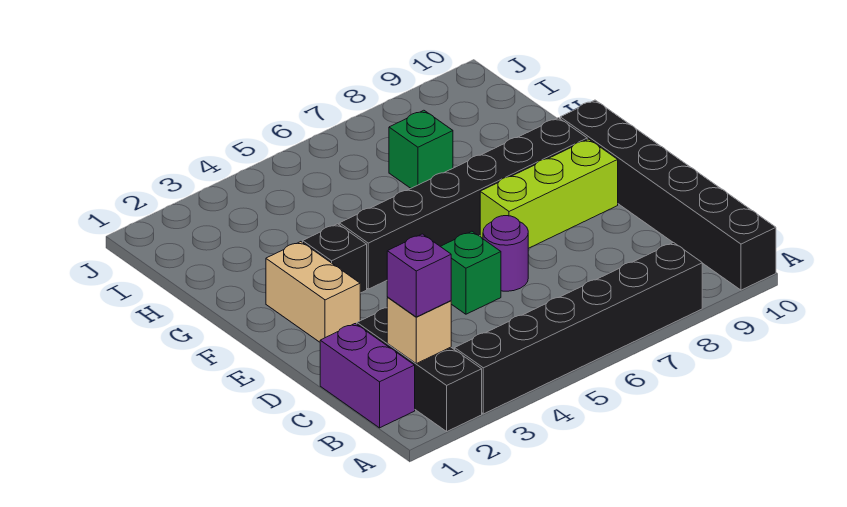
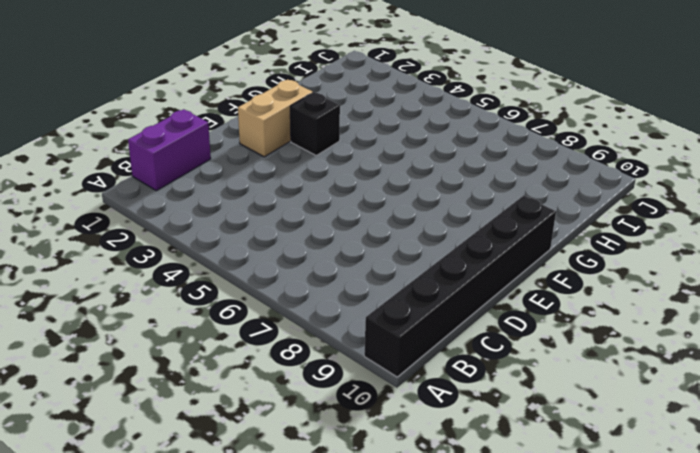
none -> black brick A2:C2 level 1
none -> black brick A3:A8 level 1
none -> green brick D5 level 1

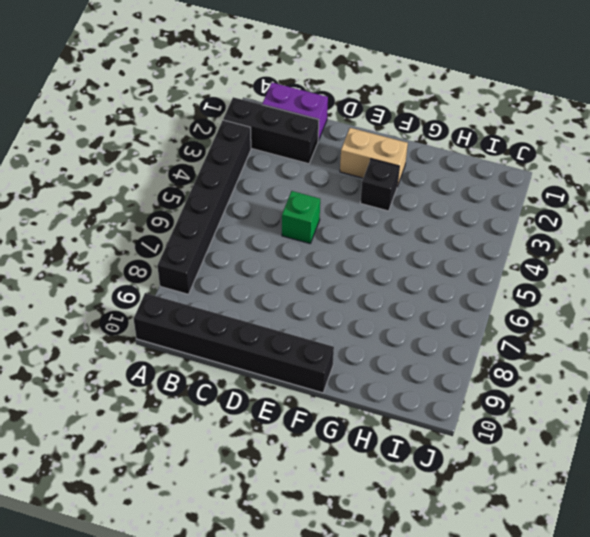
none -> purple round brick D6 level 1
none -> lime brick E7:E9 level 1
none -> black brick F4:F9 level 1

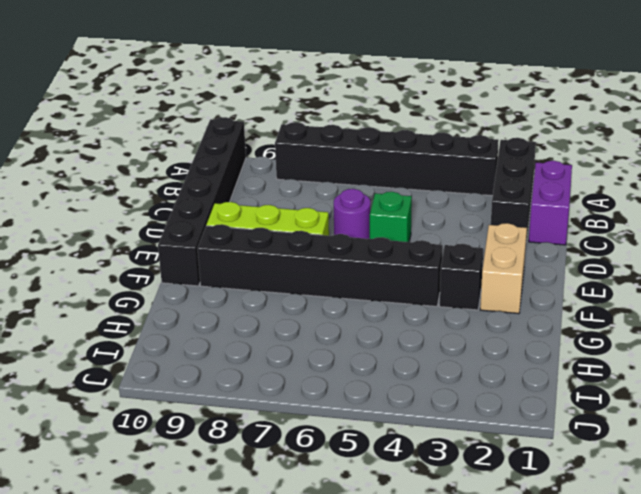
none -> green brick H7 level 1
none -> tan brick B2 level 2
none -> purple brick B2 level 3

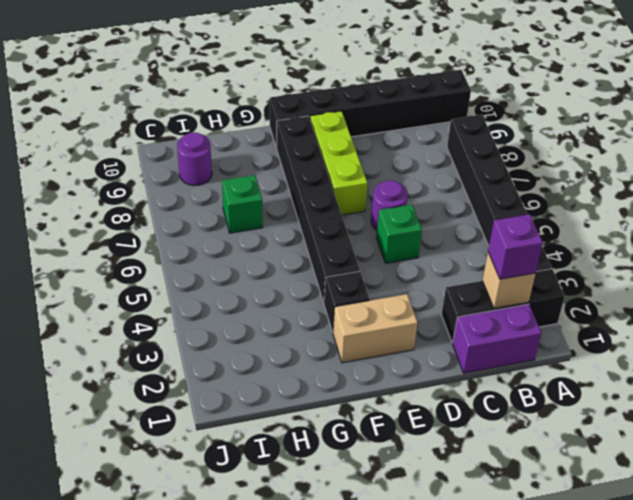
purple round brick I9 level 1 -> none

